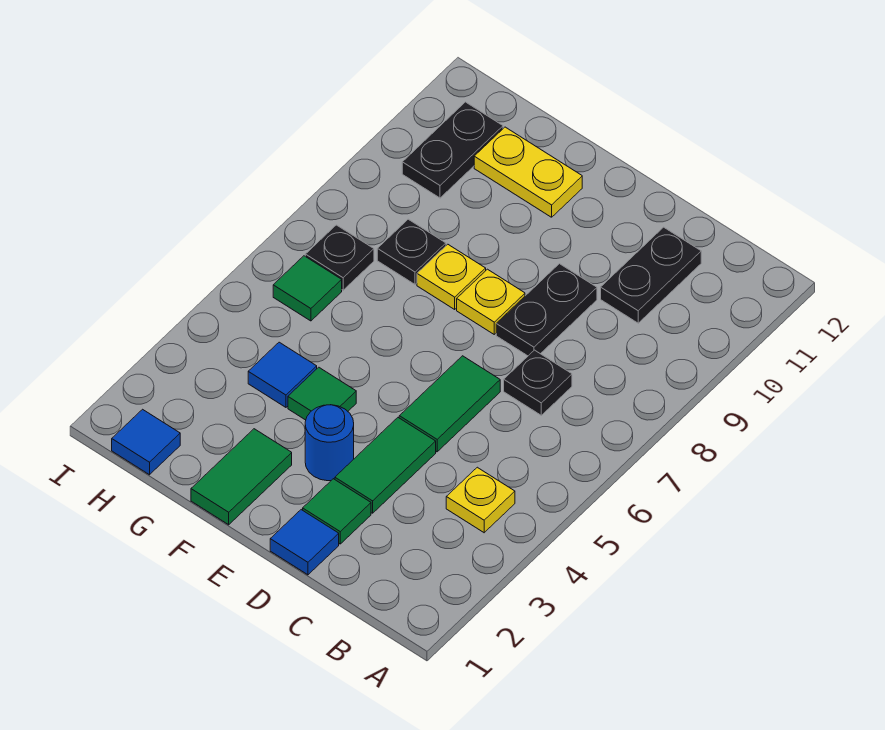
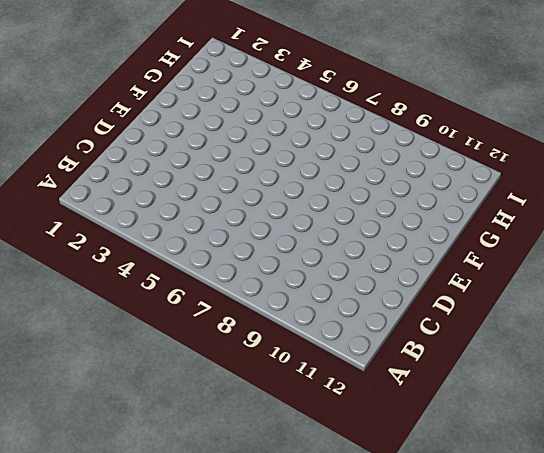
none -> yellow plate B4 level 1
none -> black plate C7 level 1
none -> black plate C10:C11 level 1

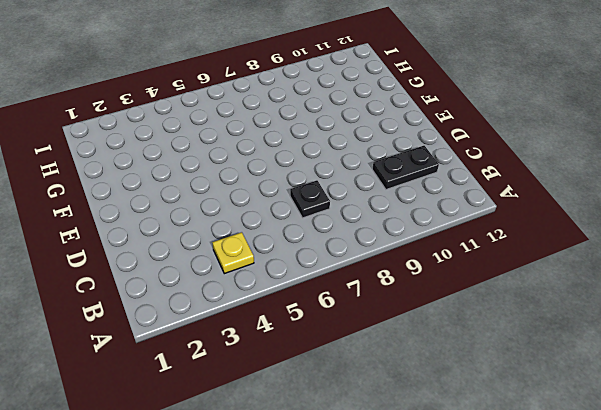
none -> blue tile D1 level 1
none -> green tile D2 level 1
none -> green tile D3:D4 level 1

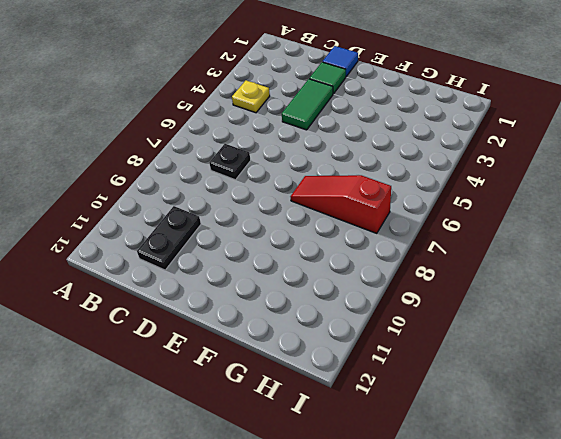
red slope F7:H7 level 1 top H -> black plate H7 level 1
none -> green tile D5:D6 level 1
none -> black plate D8:D9 level 1
none -> blue round brick E3 level 1

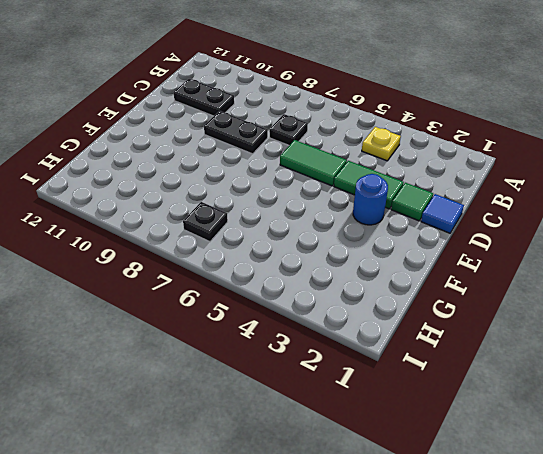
none -> yellow plate E8 level 1
none -> green tile F1:F2 level 1
none -> green tile F4 level 1

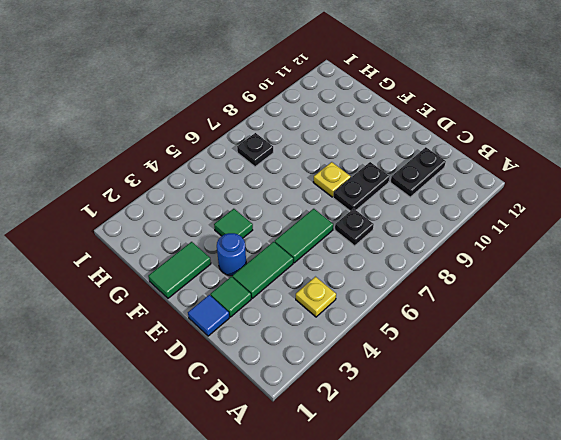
none -> yellow plate F8 level 1
none -> yellow plate F11:G11 level 1
none -> blue tile G4 level 1

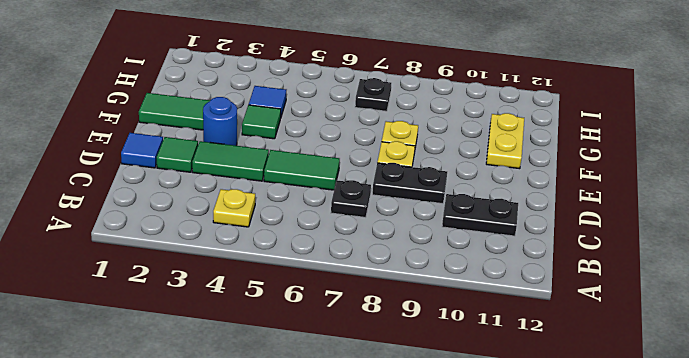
none -> black plate G8 level 1
none -> blue tile H1 level 1
none -> green tile H6 level 1

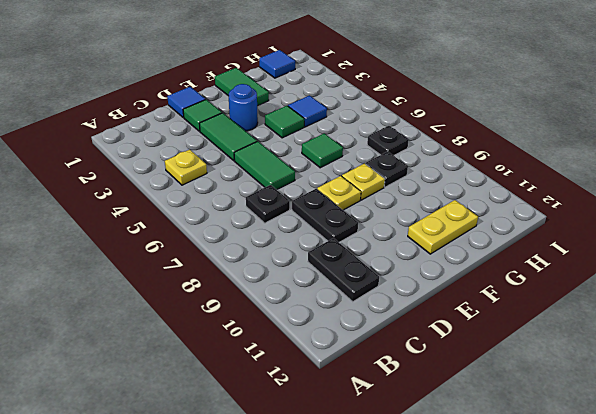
green tile F6 level 1 -> green tile H6 level 1
none -> black plate H10:H11 level 1

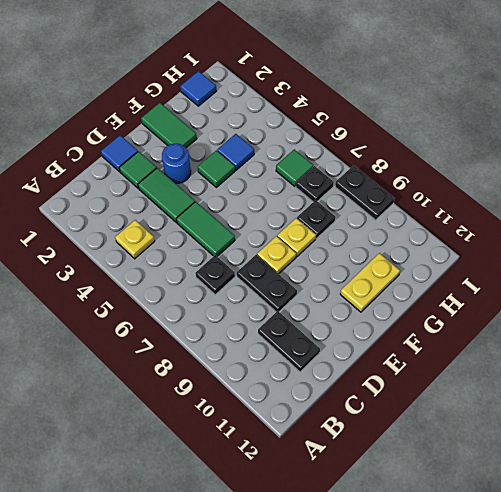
black plate I8:I9 level 1 -> black plate H10:H11 level 1

